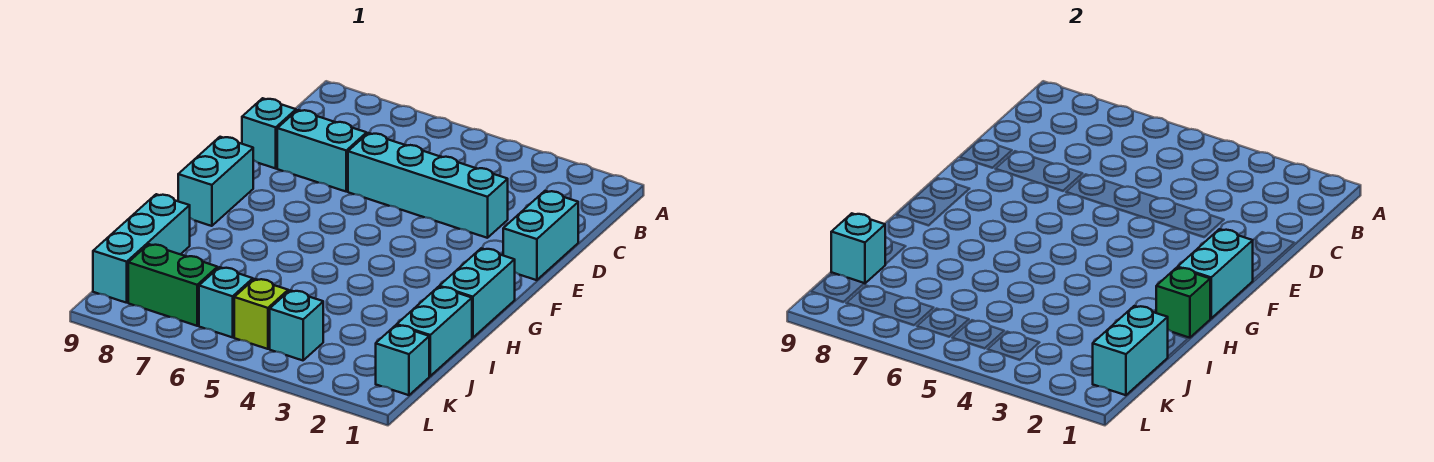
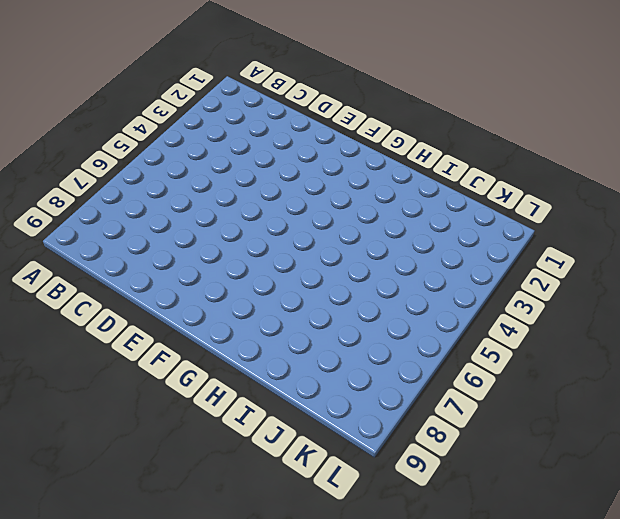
none -> cyan brick D1:E1 level 1
none -> cyan brick D3:D6 level 1
none -> cyan brick D7:D8 level 1

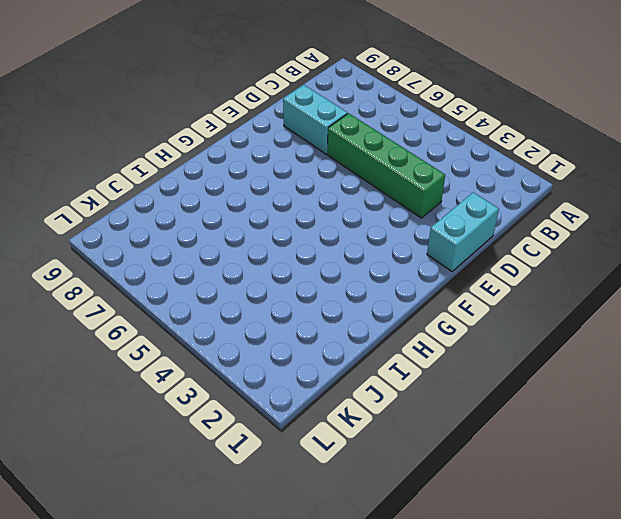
green brick D3:D6 level 1 -> cyan brick D3:D6 level 1
none -> cyan brick D9 level 1
none -> cyan brick F9:G9 level 1
none -> cyan brick G1:H1 level 1

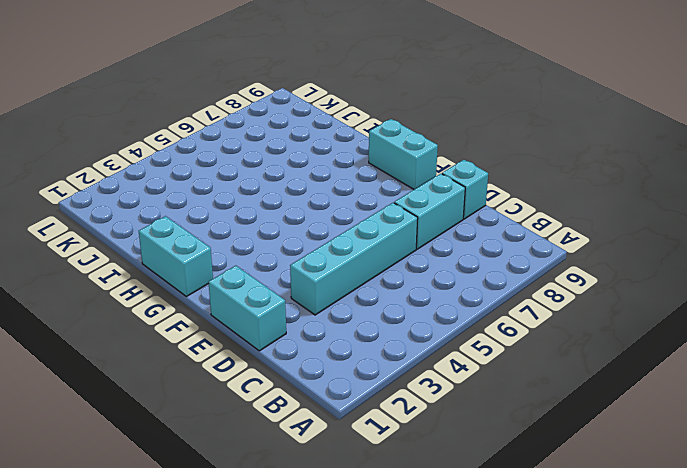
none -> cyan brick I1:J1 level 1
none -> cyan brick I9:K9 level 1
none -> cyan brick K1 level 1

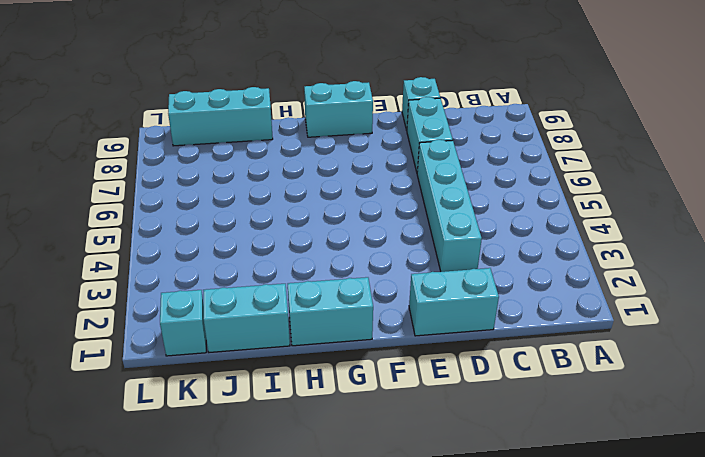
none -> cyan brick K4 level 1
none -> lime brick K5 level 1
none -> cyan brick K6 level 1

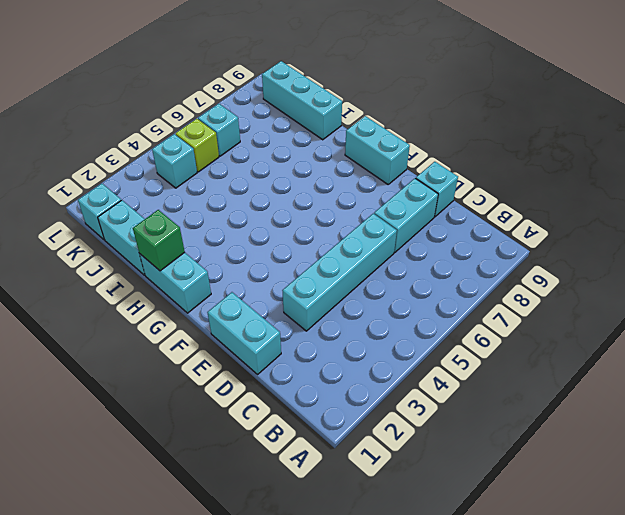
none -> green brick K7:K8 level 1
none -> cyan brick F1:G1 level 2
none -> cyan brick J1:K1 level 2

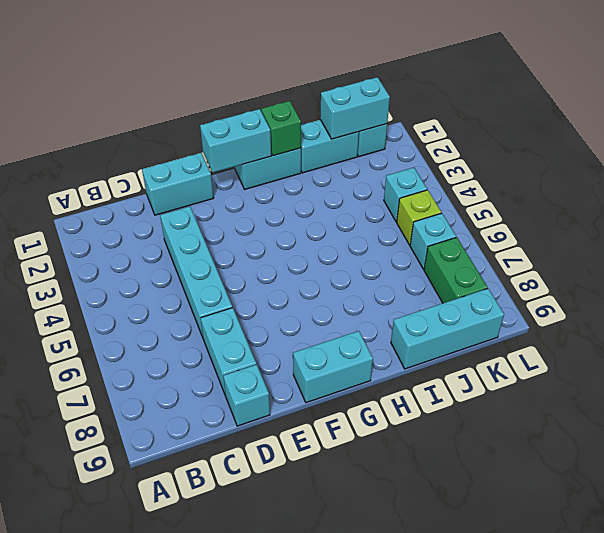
none -> cyan brick J9 level 2

